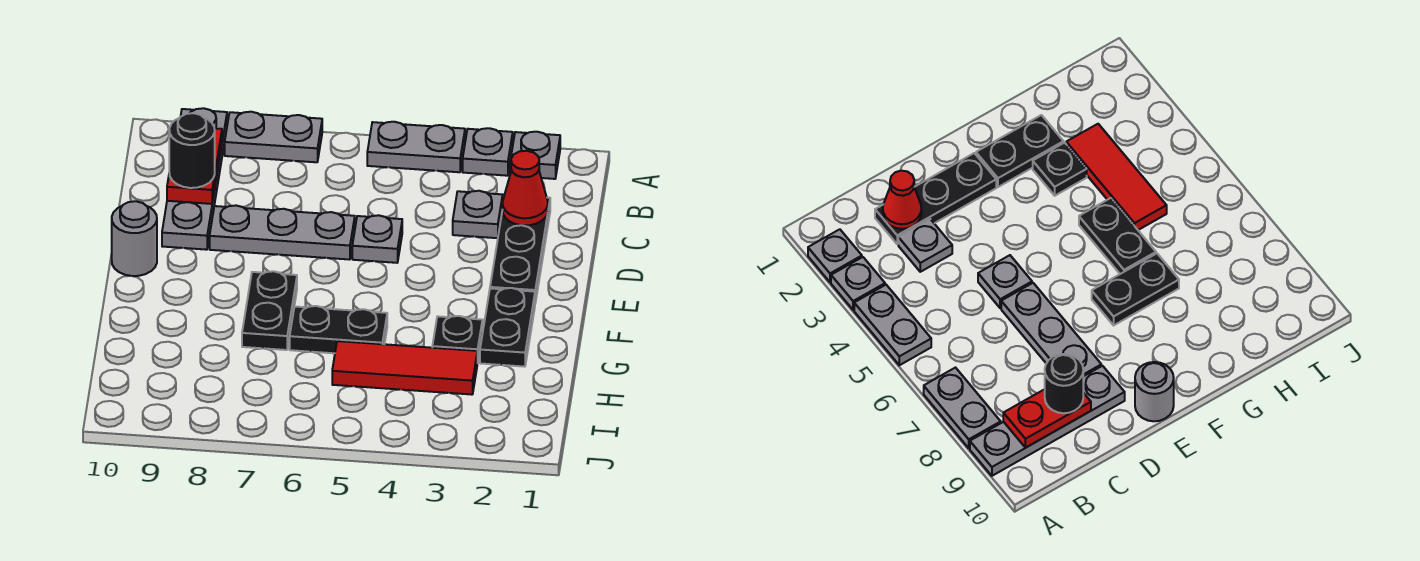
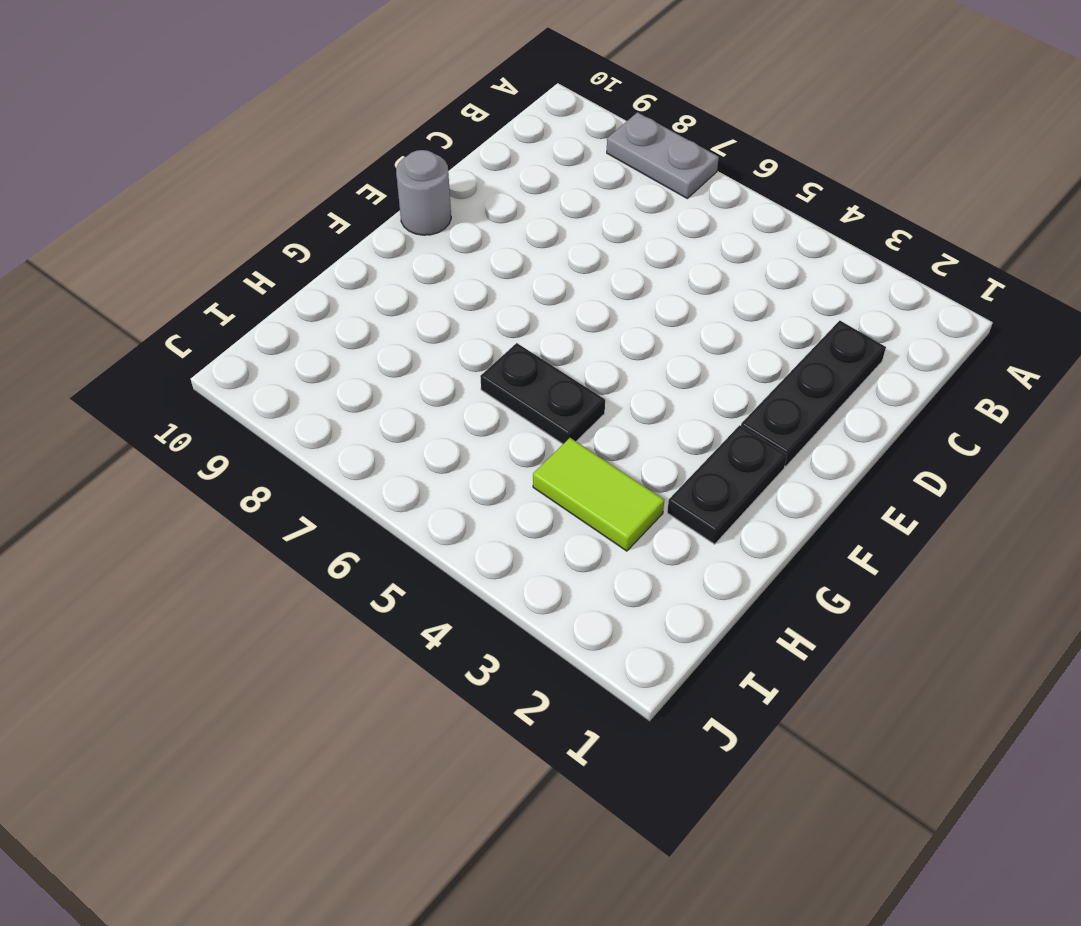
lime tile H3:H4 level 1 -> red tile H3:H5 level 1
none -> grey plate A2 level 1
none -> grey plate A3 level 1
none -> grey plate A4:A5 level 1

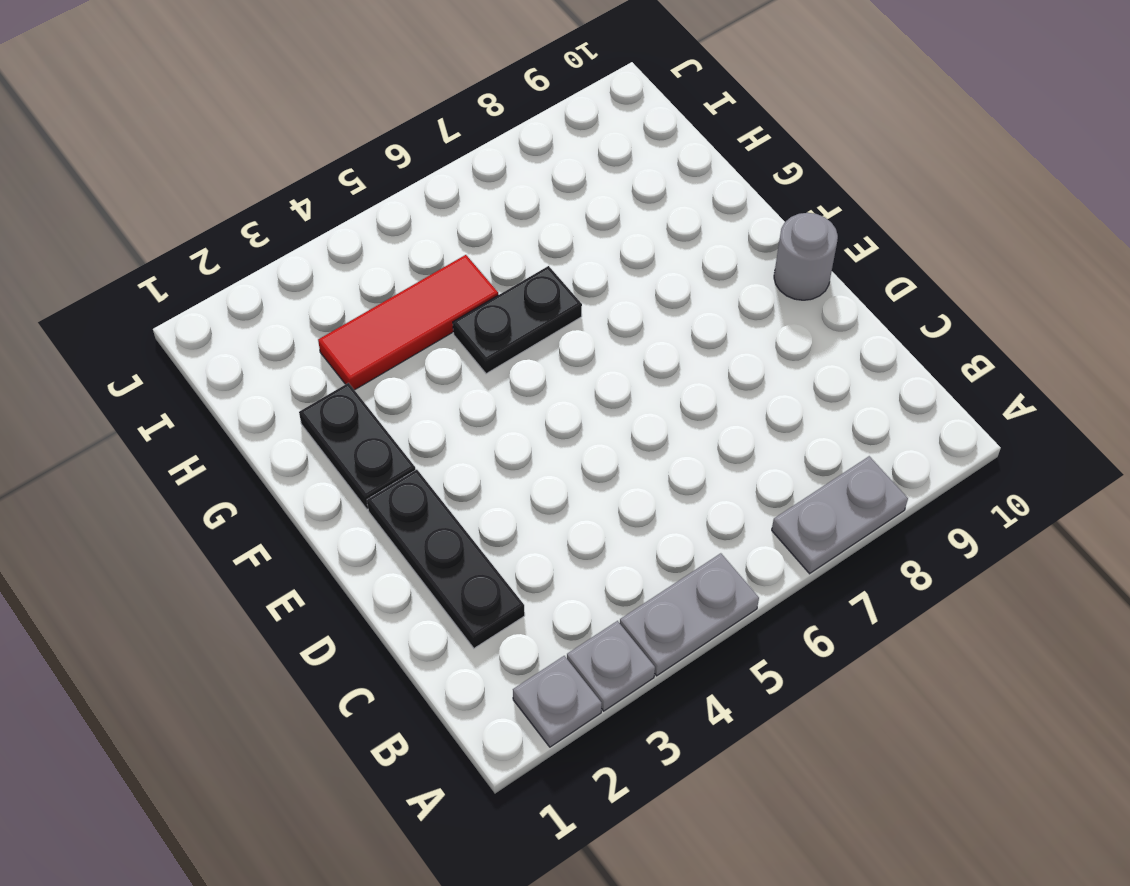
none -> grey plate A9:D9 level 1
none -> grey plate C3 level 1
none -> grey plate D5 level 1

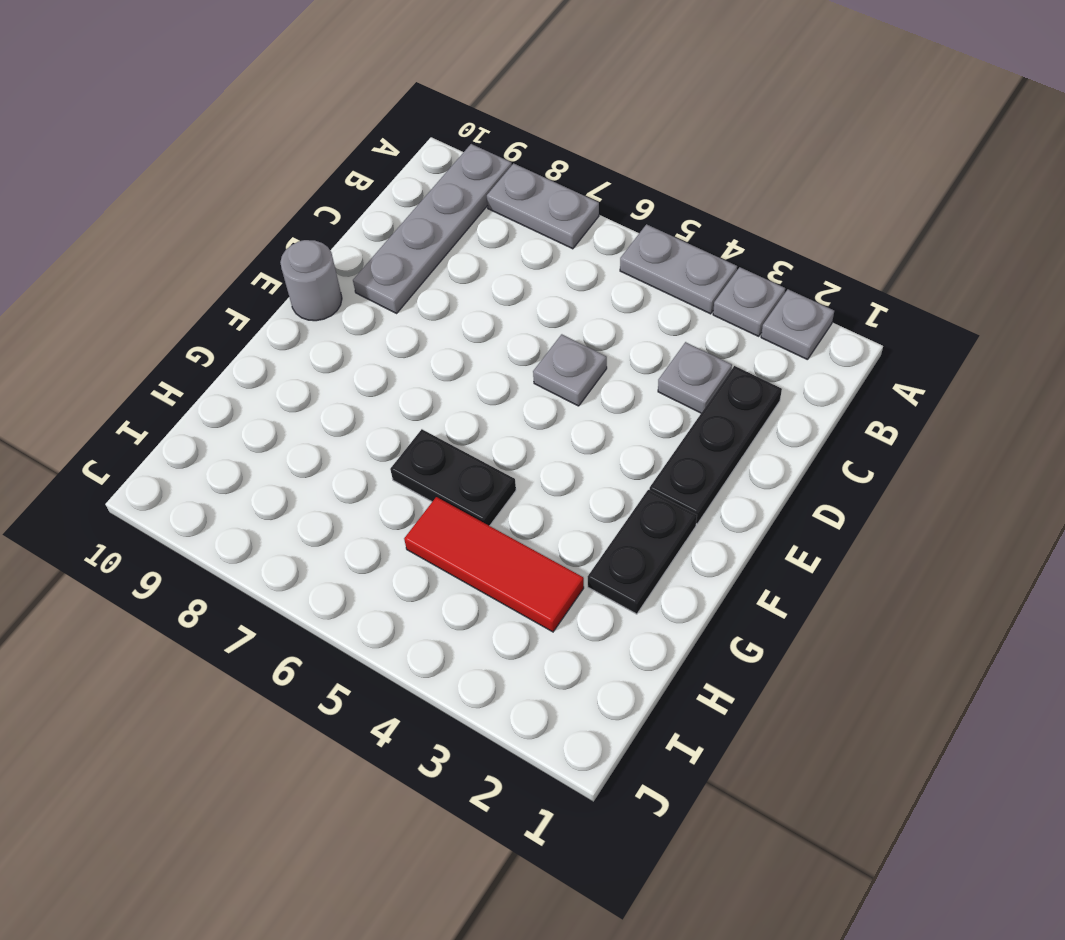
none -> grey plate D6:D8 level 1
none -> black plate F7:G7 level 1
none -> black plate G3 level 1

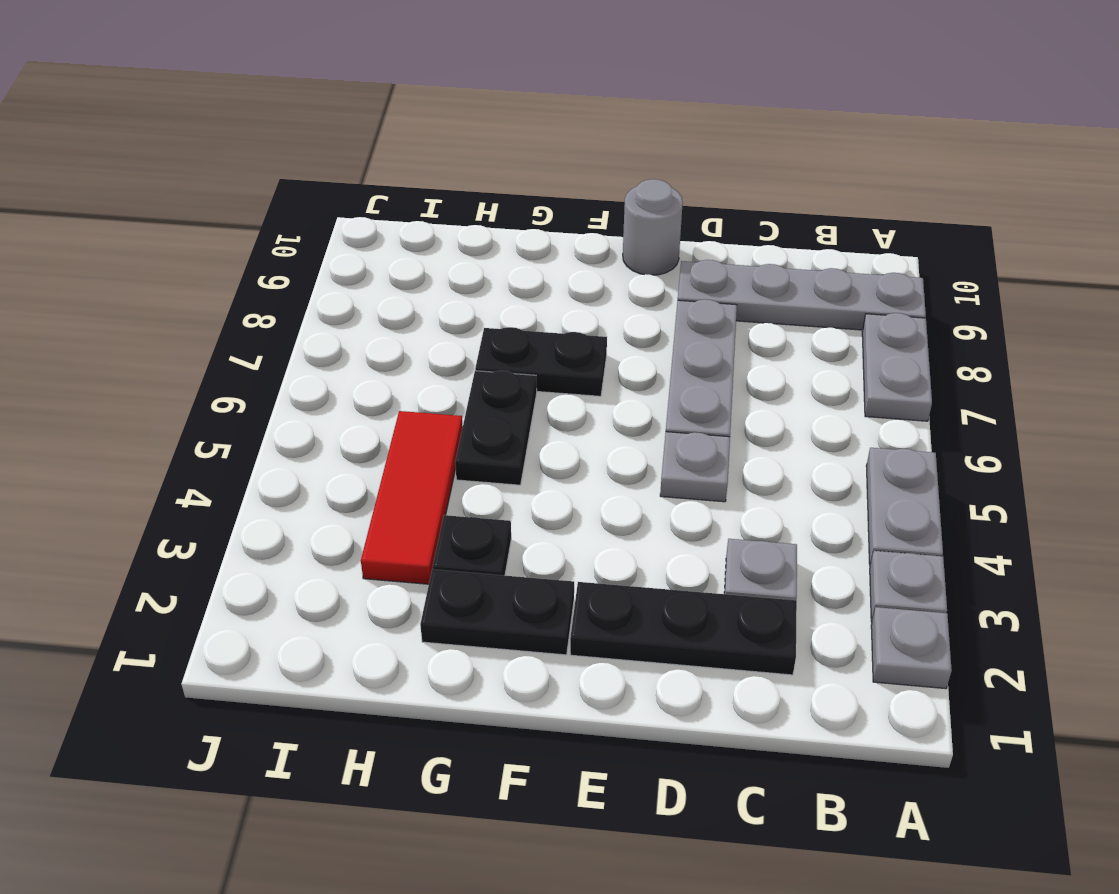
none -> red plate B9:C9 level 2
none -> red cone C2 level 2
none -> black round brick C9 level 3

